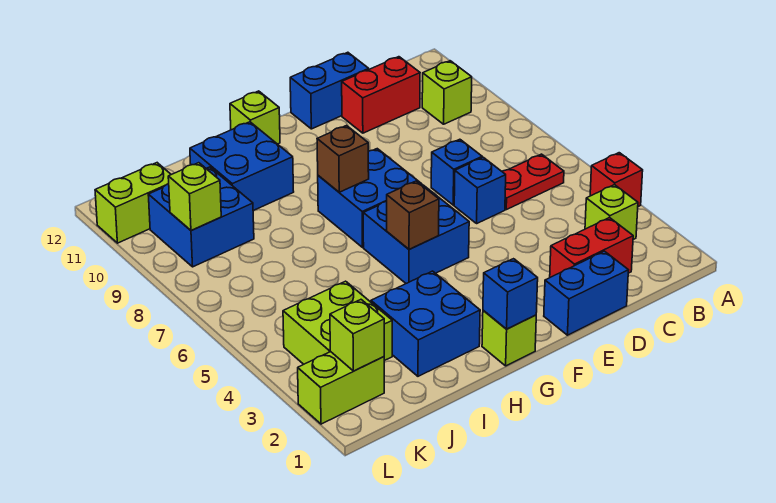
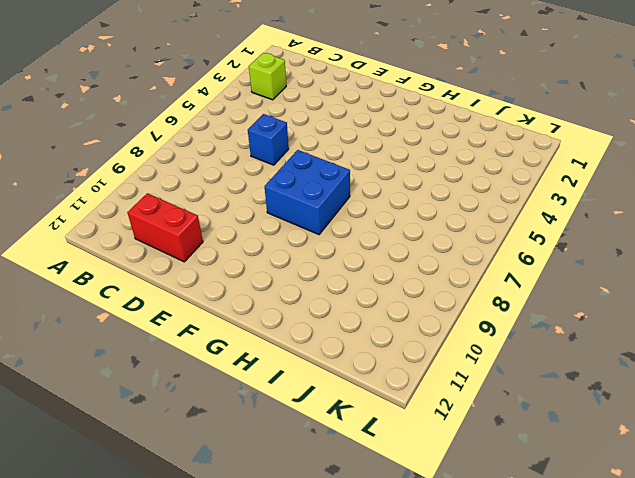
none -> red brick A4 level 1
none -> red plate B6:C6 level 1
none -> lime brick B10 level 1

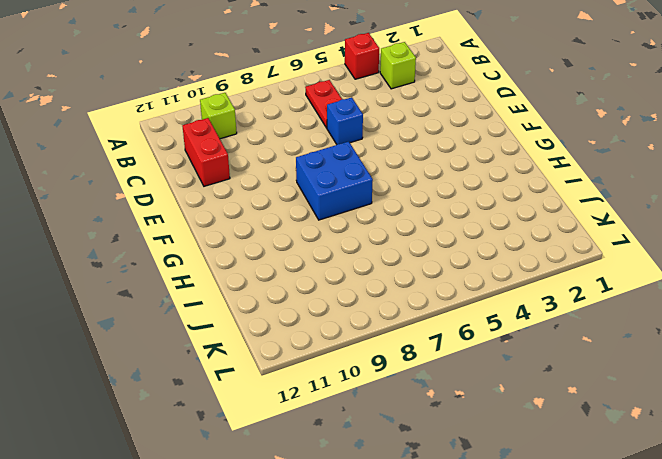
none -> red brick C2:D2 level 1
none -> blue brick D1:E1 level 1
none -> blue brick D7 level 1

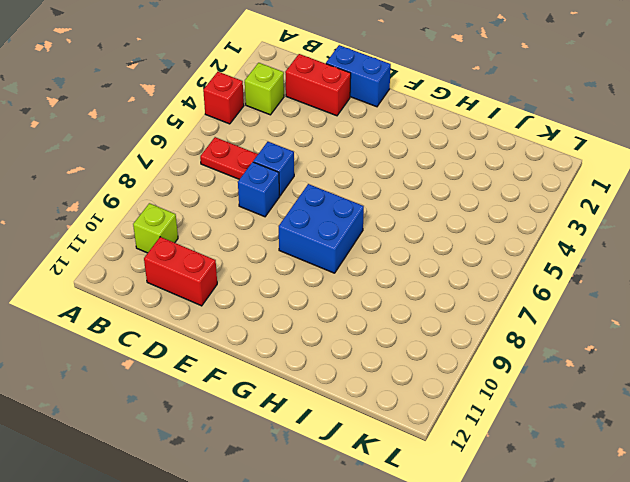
none -> blue brick D12:E12 level 1
none -> blue brick F5:G6 level 1
none -> lime brick G1 level 1

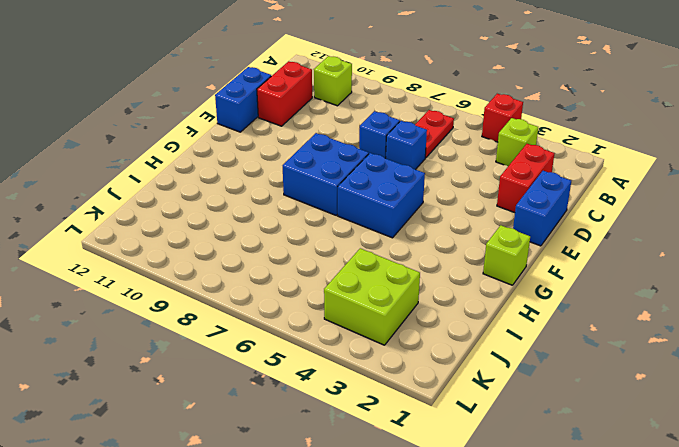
none -> lime brick G12 level 1
none -> blue brick H2:I3 level 1
none -> blue brick H10:I11 level 1

